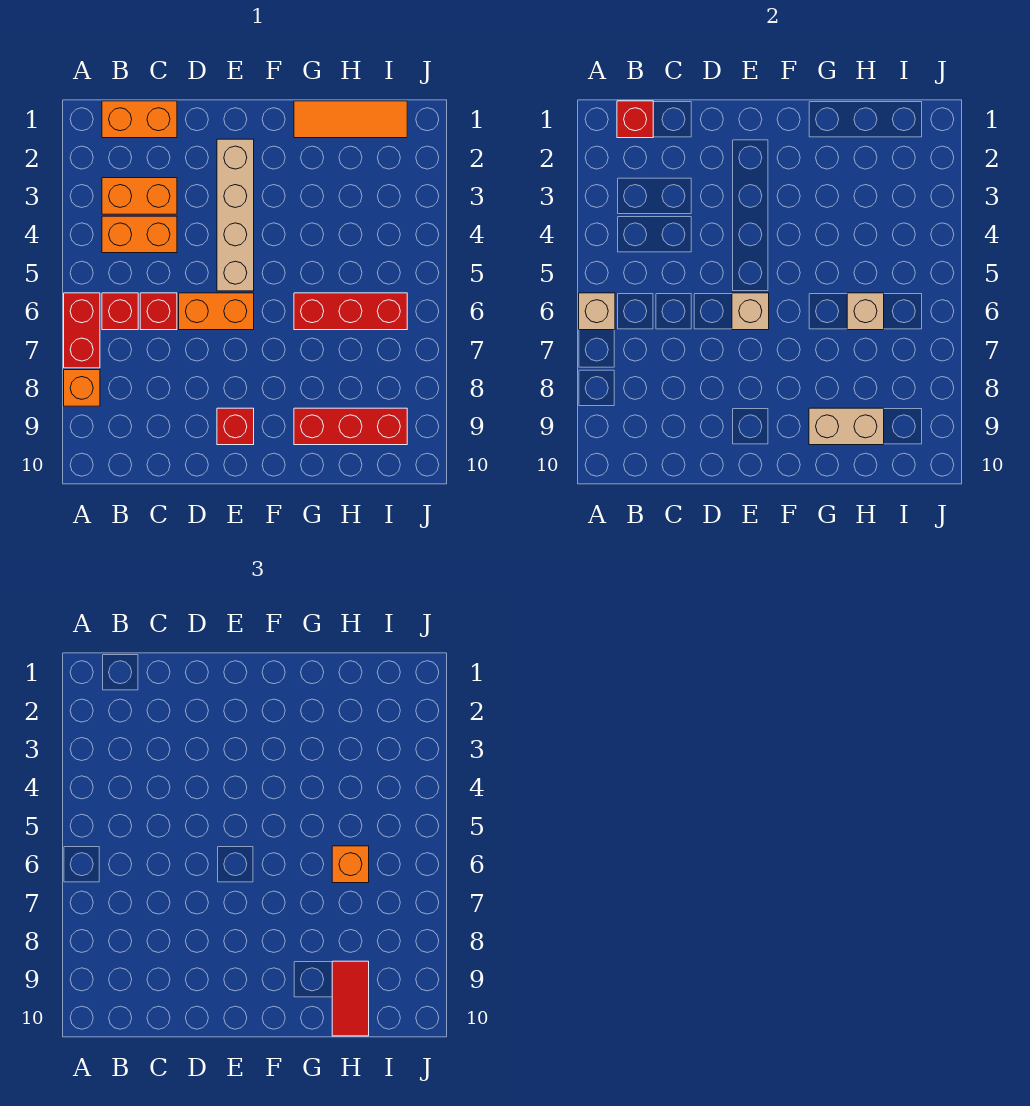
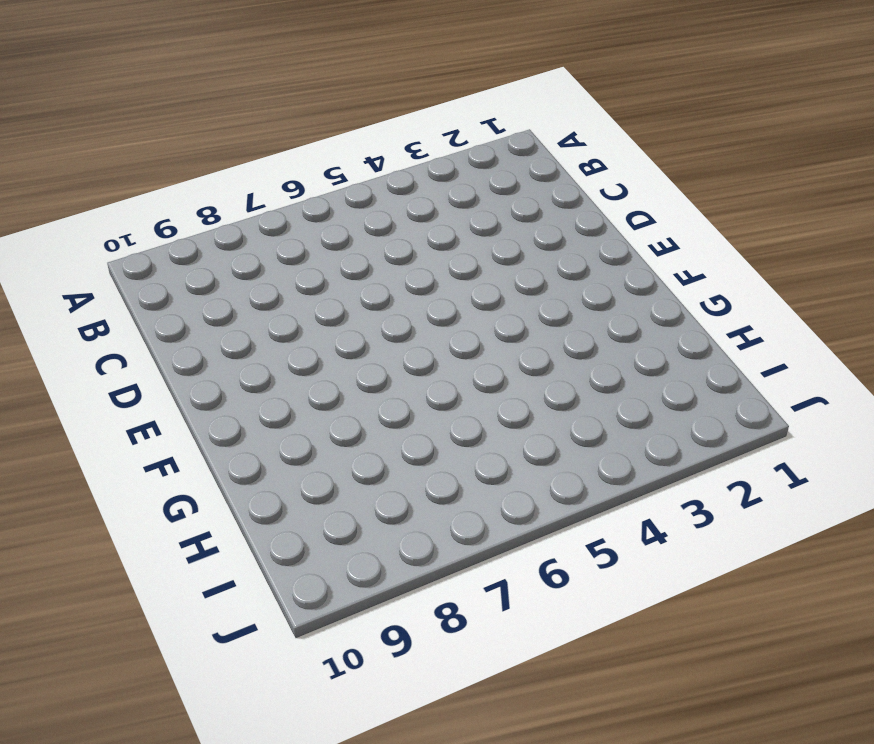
none -> red brick A6:A7 level 1
none -> orange brick A8 level 1
none -> orange brick B1:C1 level 1

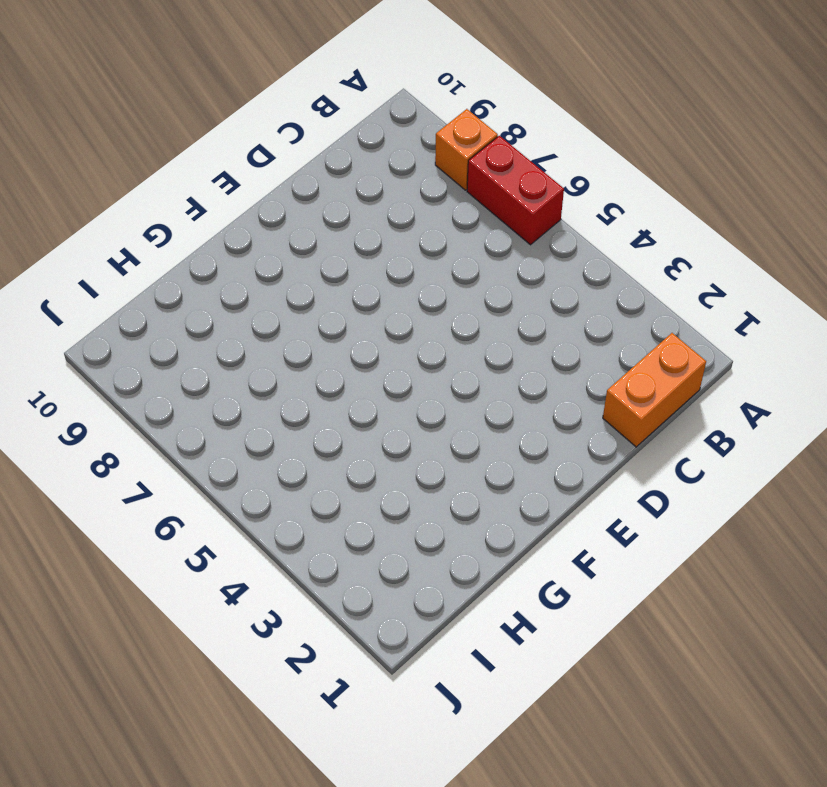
none -> orange brick B3:C3 level 1
none -> orange brick B4:C4 level 1
none -> red brick B6 level 1

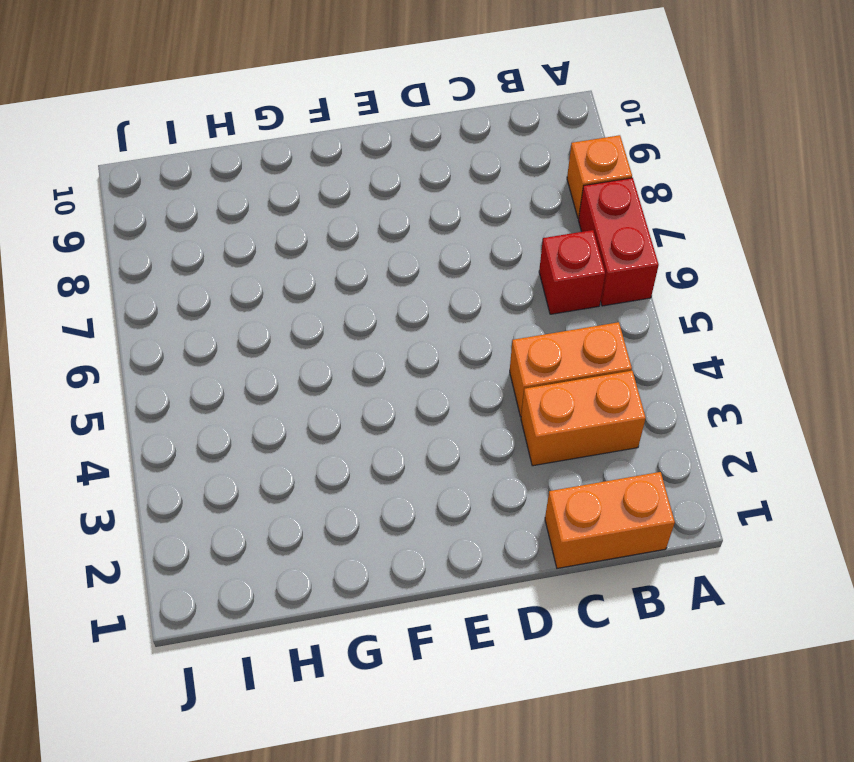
none -> red brick C6 level 1
none -> orange brick D6:E6 level 1
none -> tan brick E2:E5 level 1

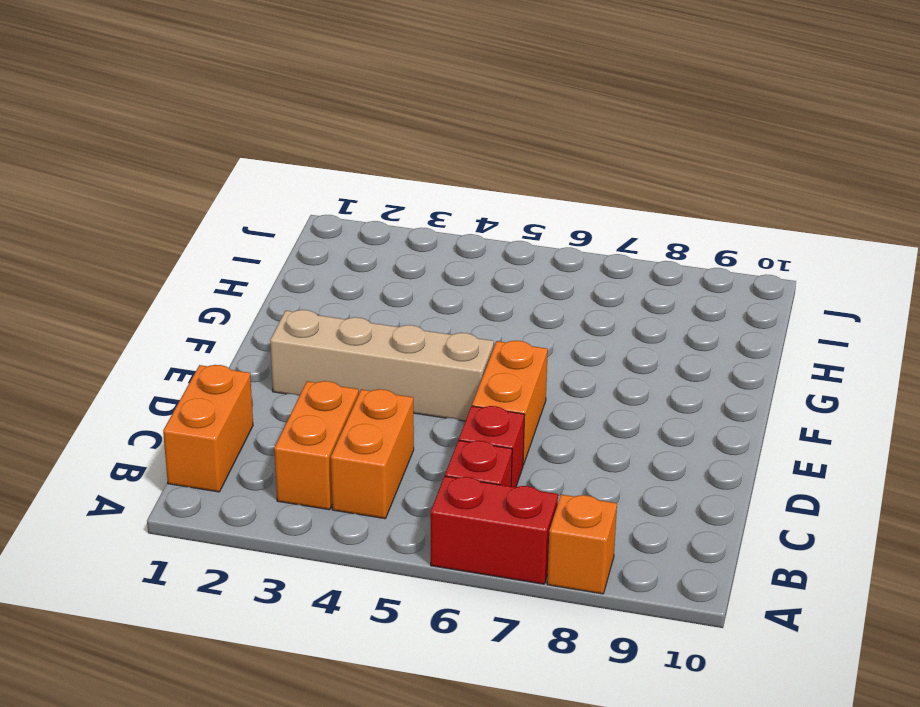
none -> red brick E9 level 1
none -> orange tile G1:I1 level 1
none -> red brick G6:I6 level 1

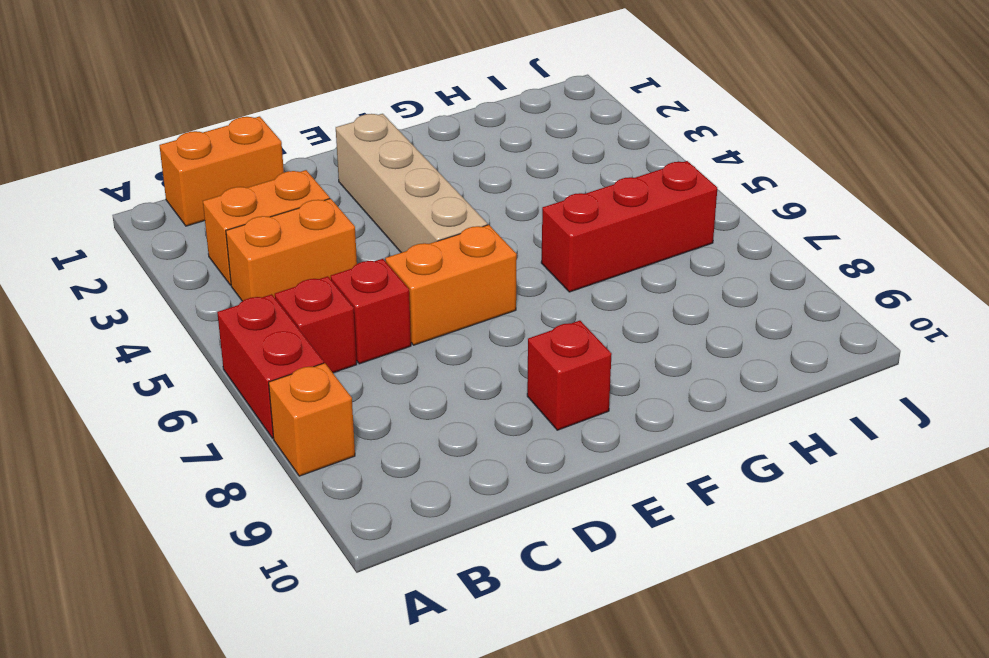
none -> orange tile G1:I1 level 1
none -> red brick G9:I9 level 1
none -> tan brick A6 level 2

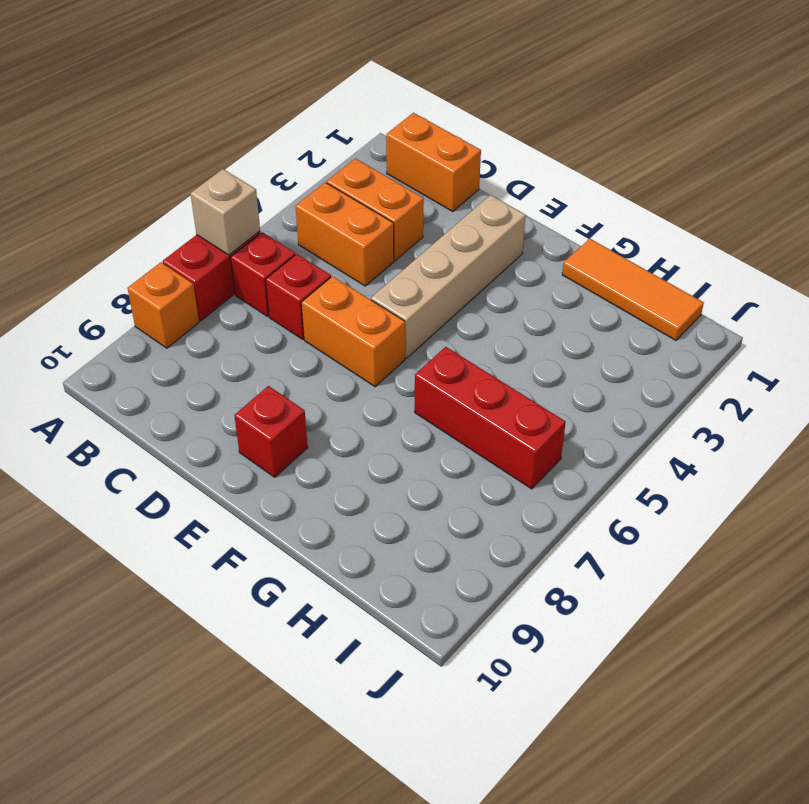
none -> red brick G9:I9 level 1
none -> red brick B1 level 2
none -> tan brick E6 level 2

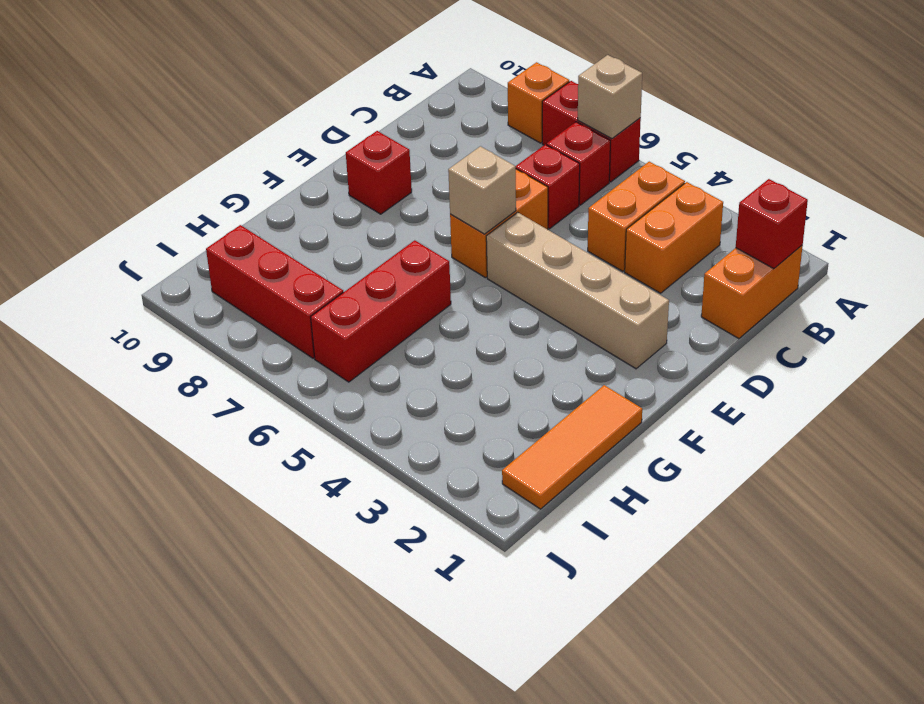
red brick I7:I9 level 1 -> red brick G9:I9 level 1
none -> tan brick G9:H9 level 2
none -> tan brick H6 level 2
none -> orange brick H6 level 3

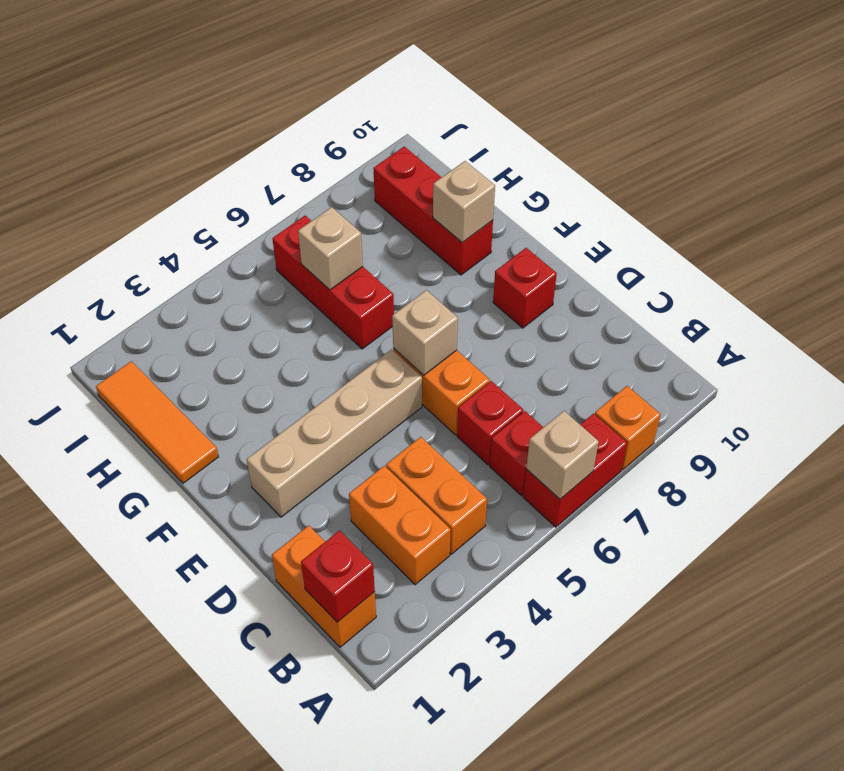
tan brick G9 level 2 -> tan brick G9:H9 level 2
none -> orange brick H6 level 3
none -> red tile H9:H10 level 3

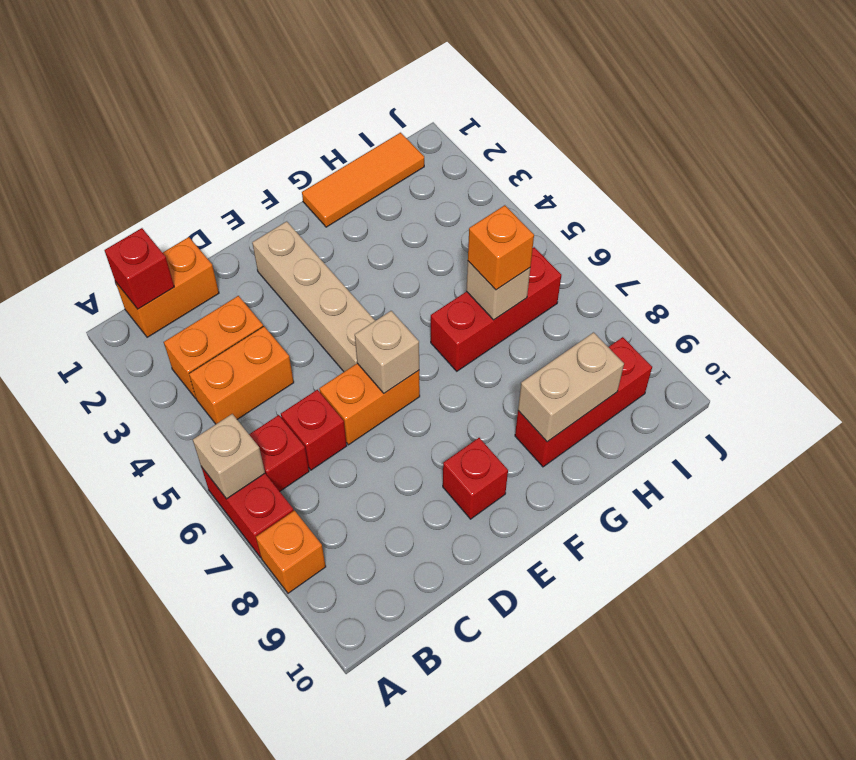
none -> red tile H9:H10 level 3

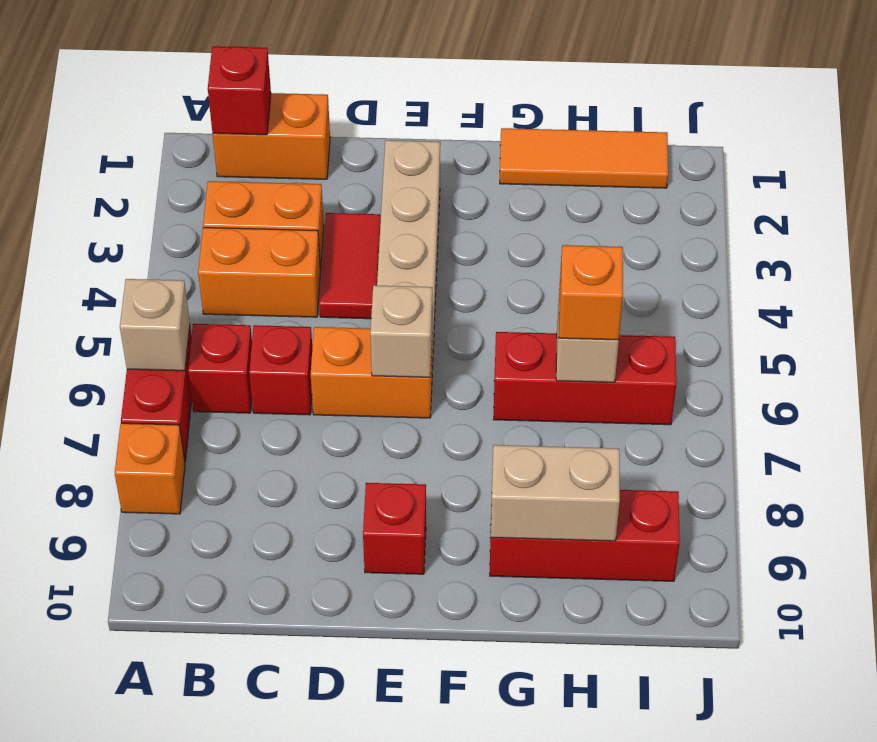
red tile D3:D4 level 1 -> red tile H9:H10 level 3

